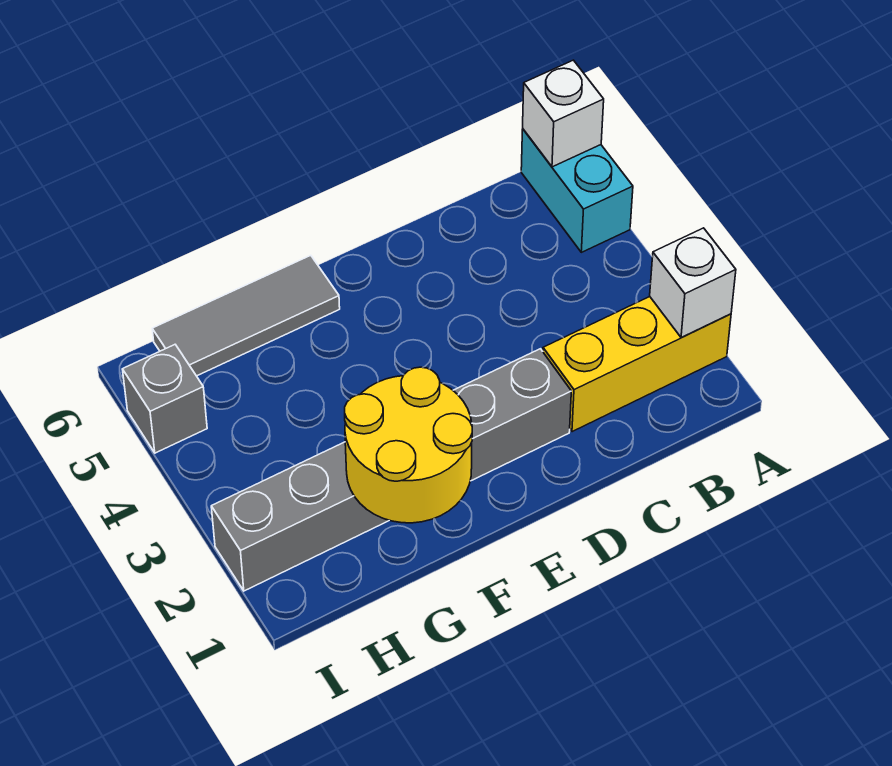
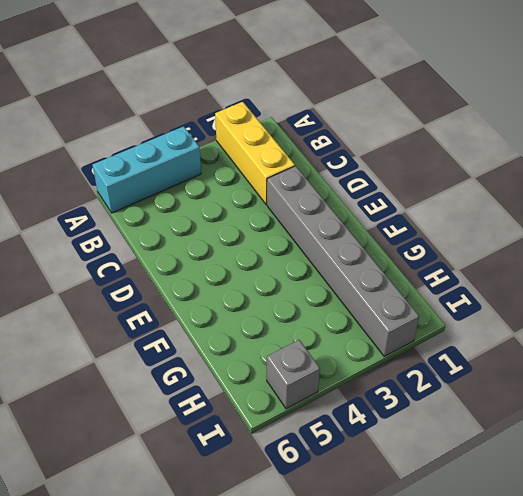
cyan brick A4:A6 level 1 -> cyan brick A5:A6 level 1
none -> grey tile F6:H6 level 1
none -> white brick A2 level 2

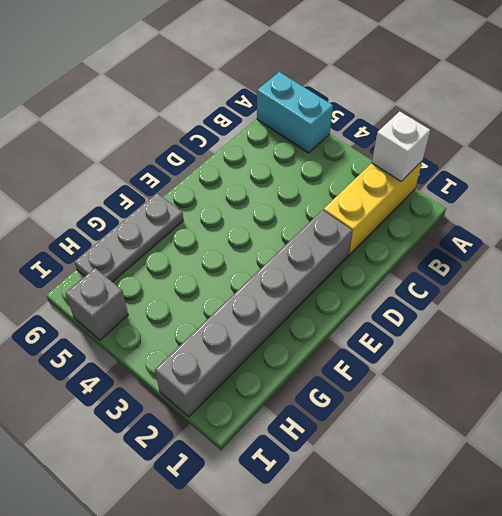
grey plate F6:H6 level 1 -> grey tile F6:H6 level 1
none -> white brick A6 level 2
none -> yellow round brick F1:G2 level 2

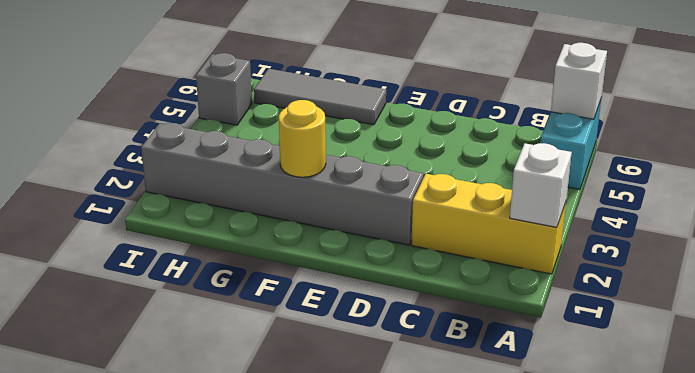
yellow round brick F2 level 2 -> yellow round brick F1:G2 level 2

